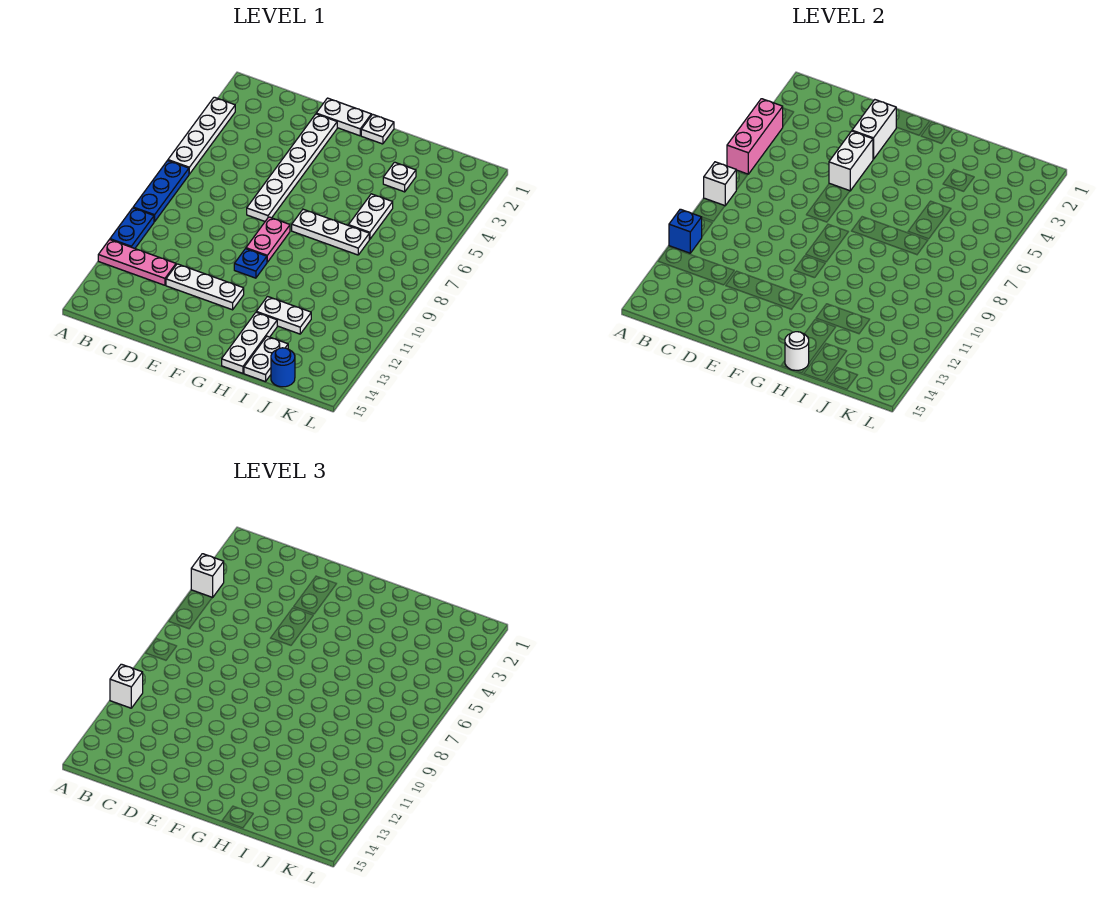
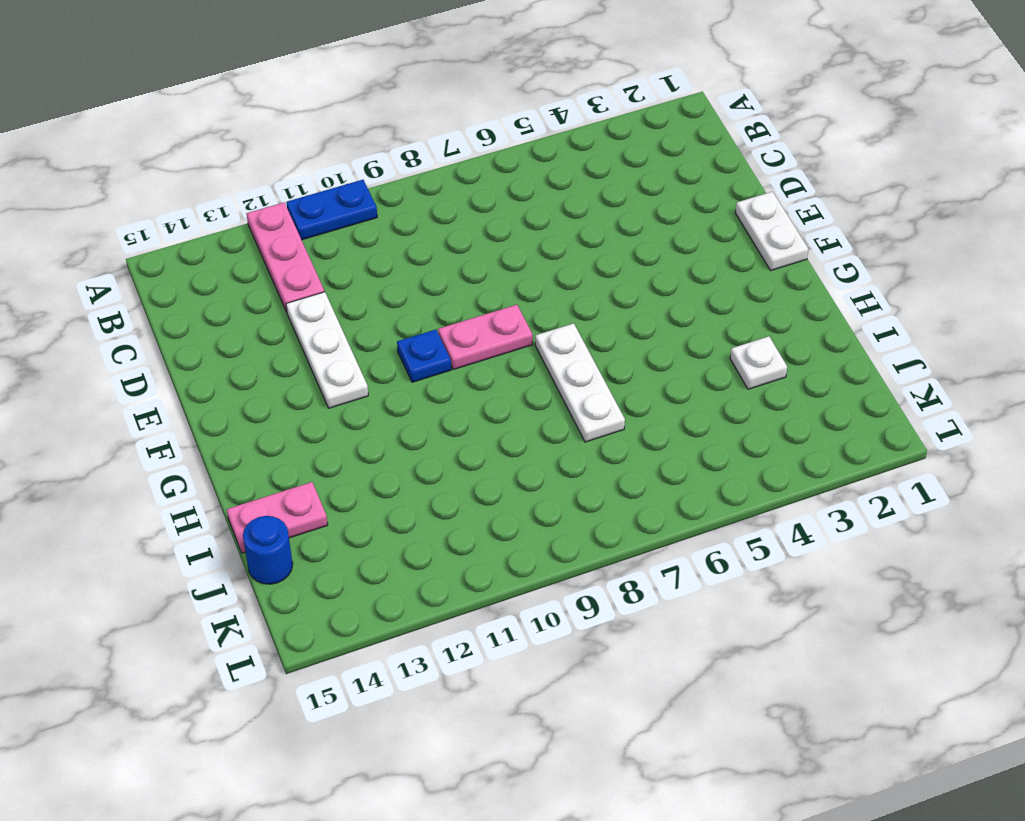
pink plate I14:I15 level 1 -> white plate I14:I15 level 1
none -> white plate A3:A6 level 1
none -> blue plate A7:A9 level 1
none -> white plate E2:E7 level 1

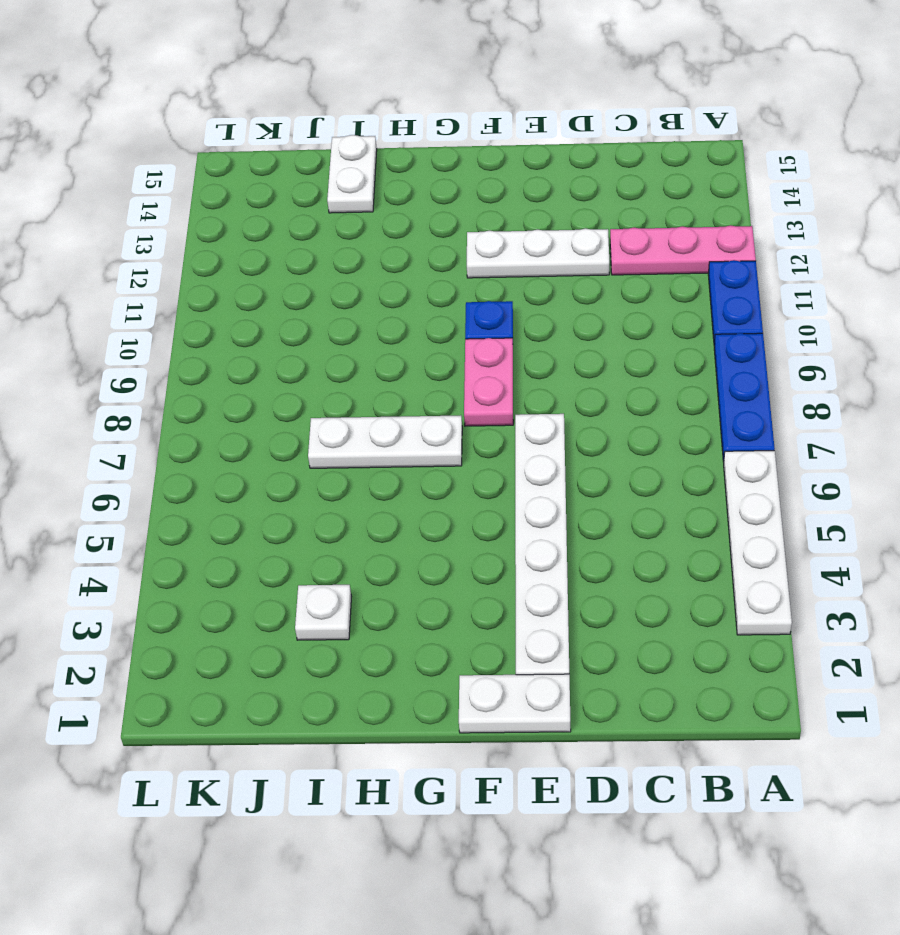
none -> white plate G1 level 1
none -> white plate H12:I12 level 1
none -> white plate H13:H15 level 1

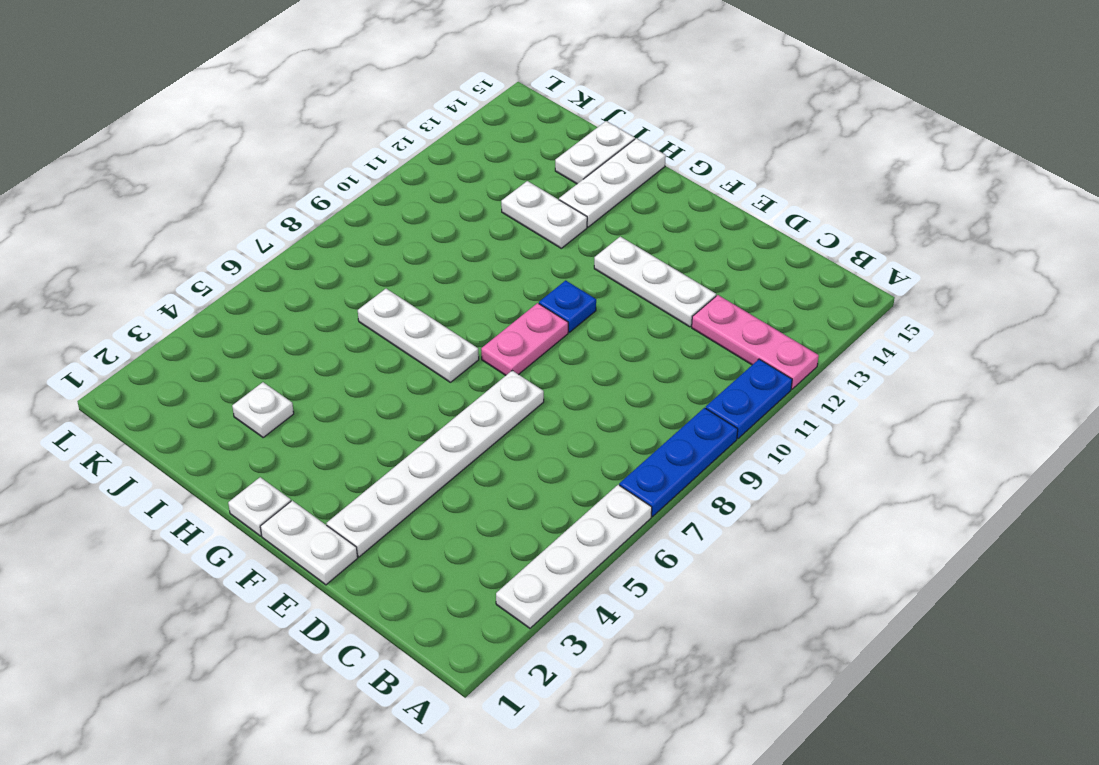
none -> white plate I5:I6 level 1
none -> blue round brick J15 level 1
none -> pink brick A4:A6 level 2

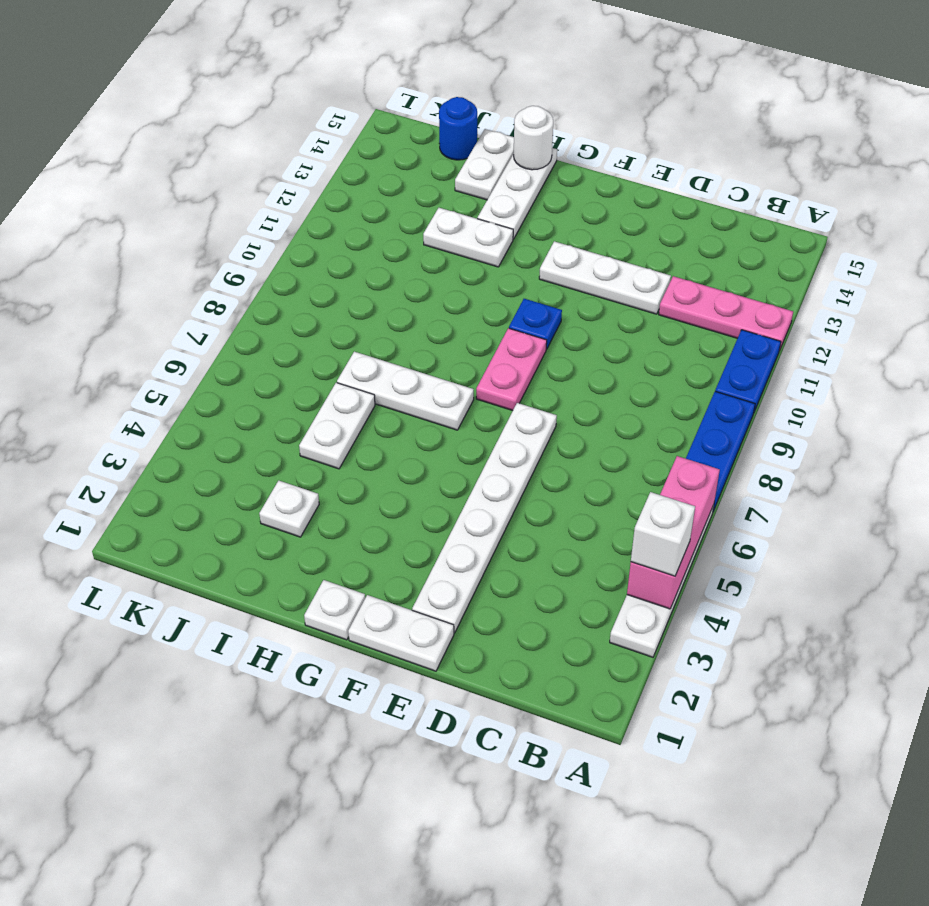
none -> white brick A8 level 2
none -> blue brick A11 level 2
none -> white brick E2:E3 level 2

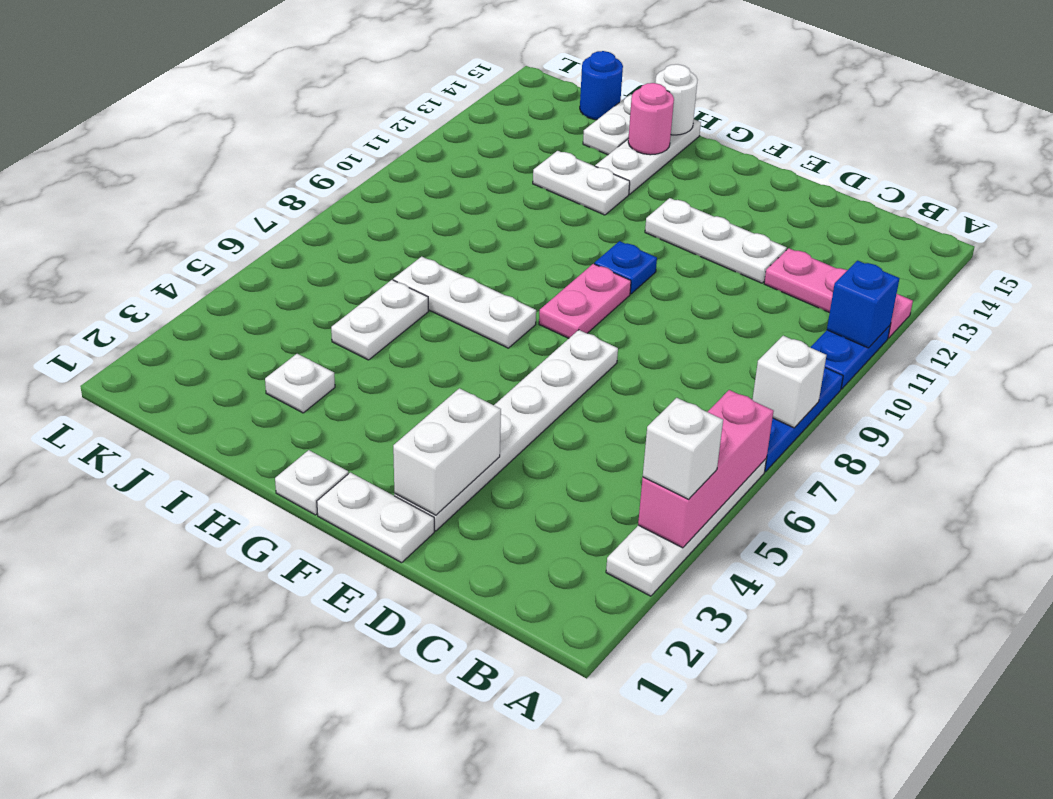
pink round brick H14 level 2 -> none
none -> white brick E4:E5 level 2
none -> white brick A11 level 3

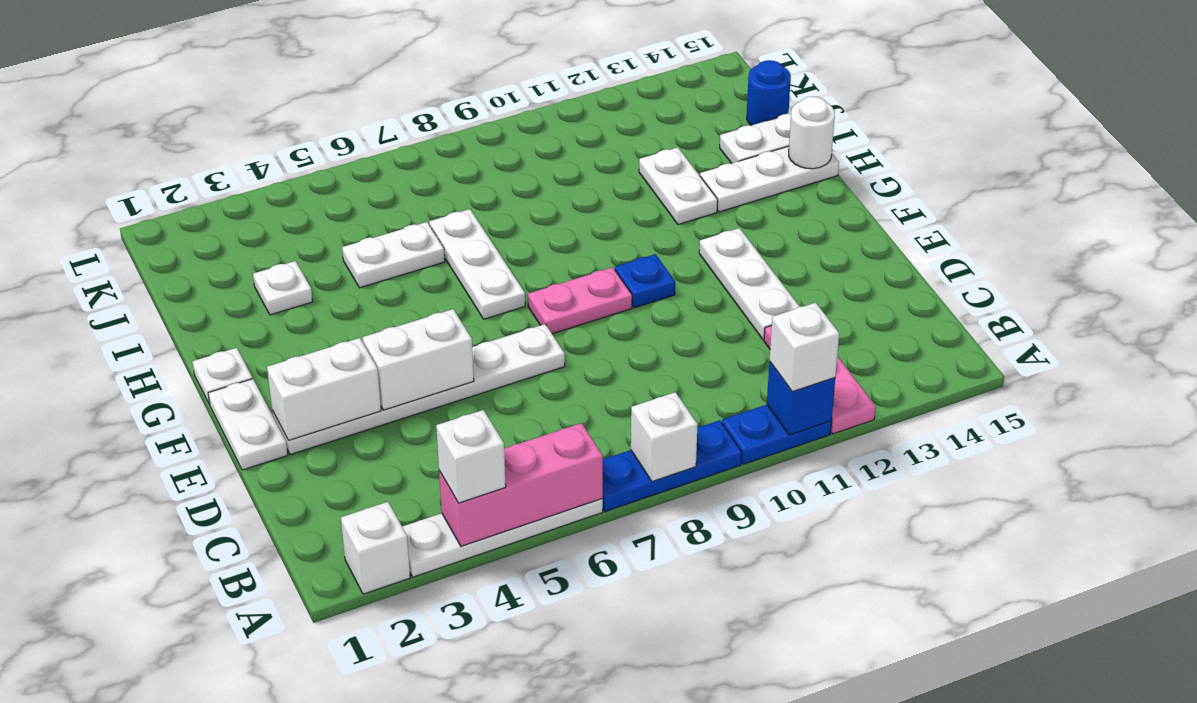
white brick A2 level 1 -> none

